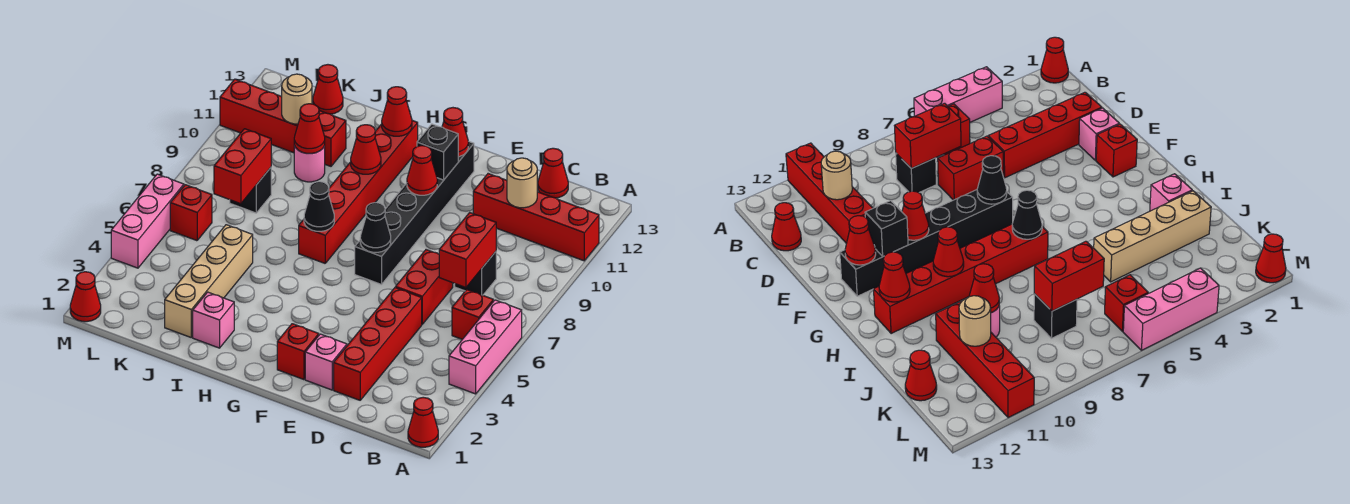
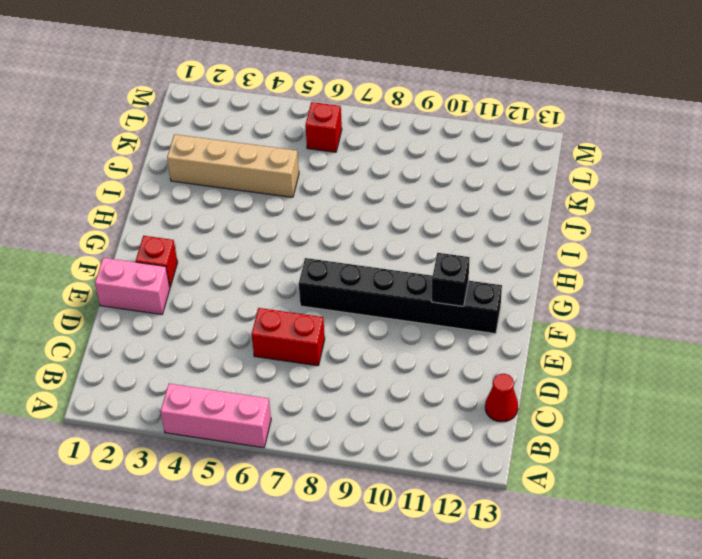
pink brick E1:E2 level 1 -> pink brick E2 level 1
none -> red cone A1 level 1
none -> red brick A11:D11 level 1
none -> red brick B6 level 1
none -> black brick C8 level 1

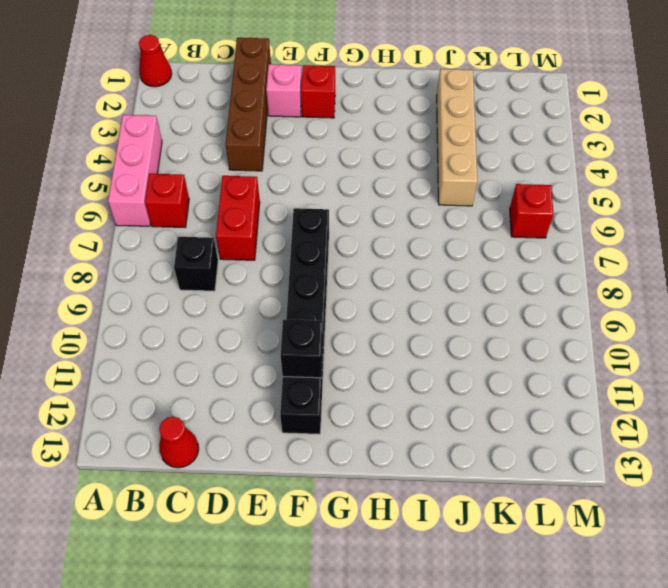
brown brick D1:D4 level 1 -> red brick D2:D5 level 1
none -> red brick A11:D11 level 1
none -> red brick H7:H12 level 1
none -> pink brick I2 level 1
none -> pink round brick J10 level 1

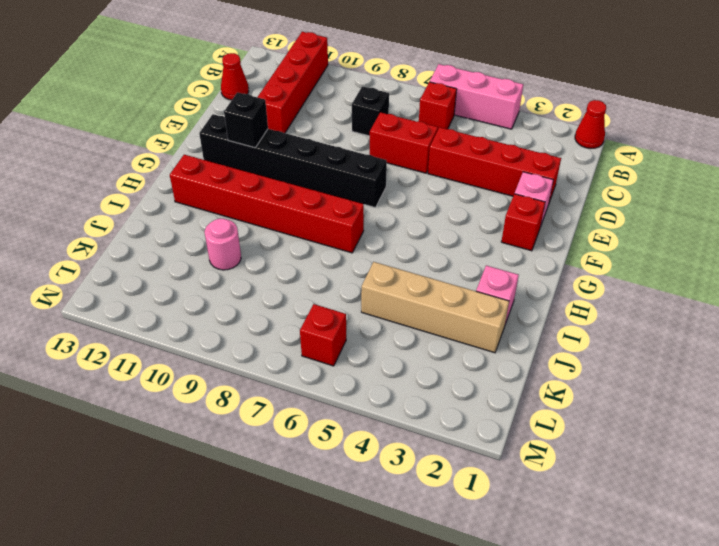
none -> red brick J11:M11 level 1
none -> black brick K8 level 1
none -> red cone K13 level 1
none -> red cone M1 level 1

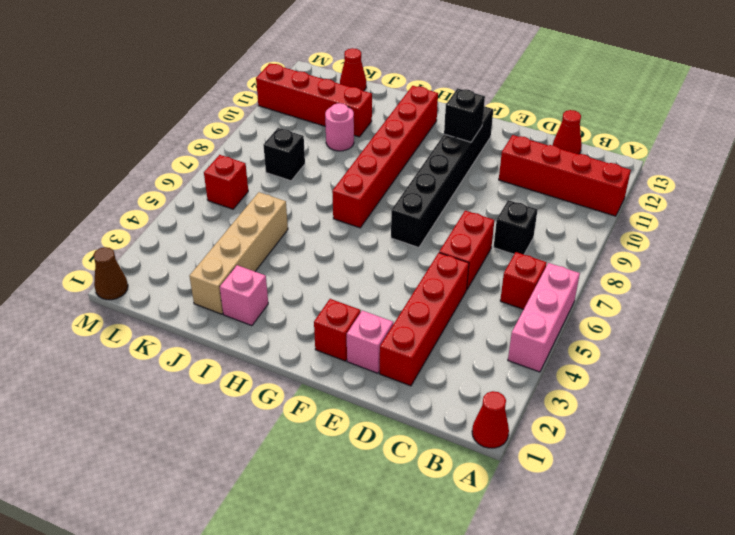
brown cone M1 level 1 -> red cone M1 level 1
none -> pink brick M4:M6 level 1
none -> red brick C7:C8 level 2
none -> tan round brick C11 level 2
none -> black cone F7 level 2

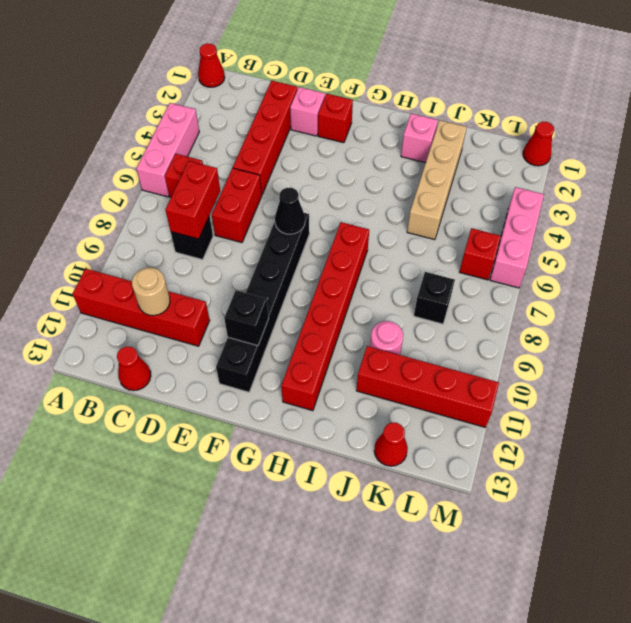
none -> red cone F10 level 2
none -> red cone F12 level 2
none -> black cone H7 level 2
none -> red cone H10 level 2

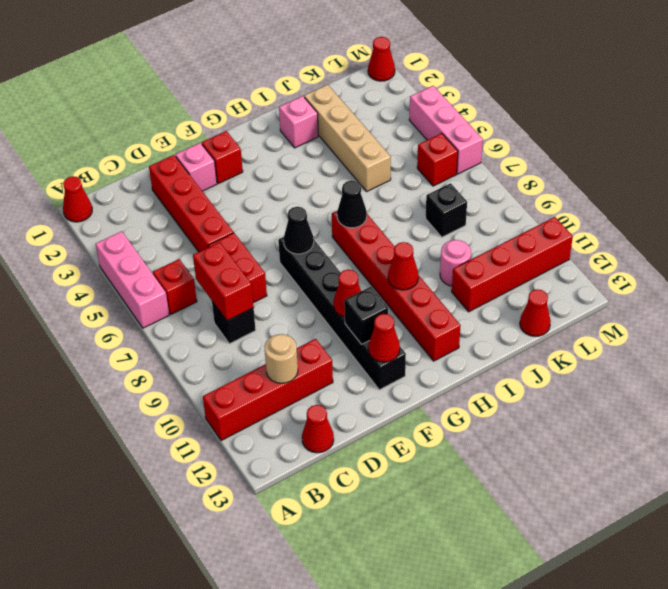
none -> red cone H12 level 2
none -> red cone J10 level 2
none -> red brick K7:K8 level 2
none -> tan round brick K11 level 2

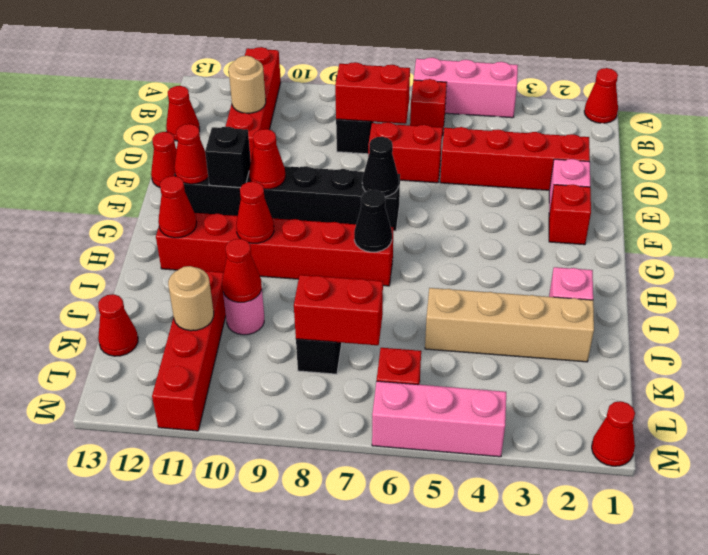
red cone E13 level 1 -> none

